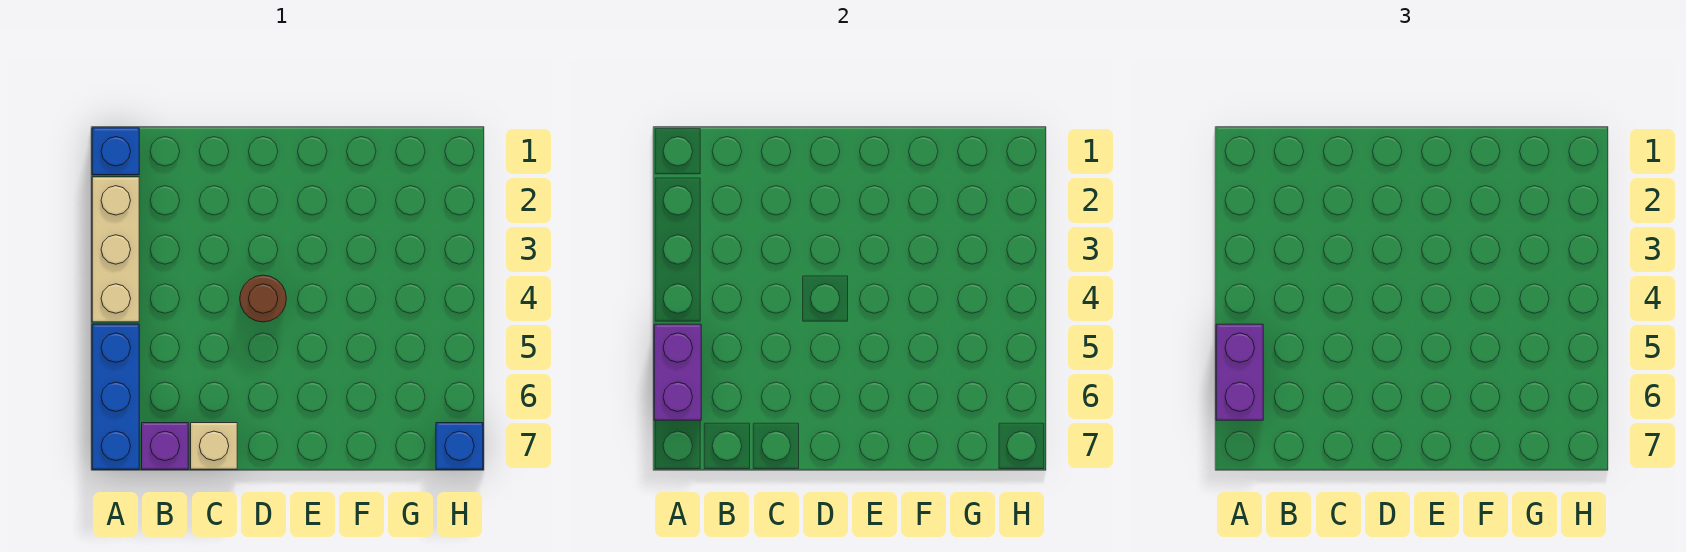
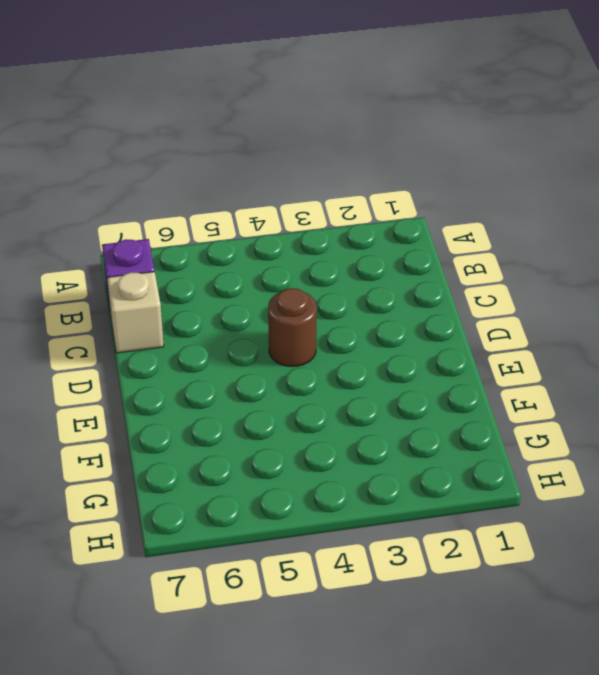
none -> blue brick A1 level 1
none -> tan brick A2:A4 level 1

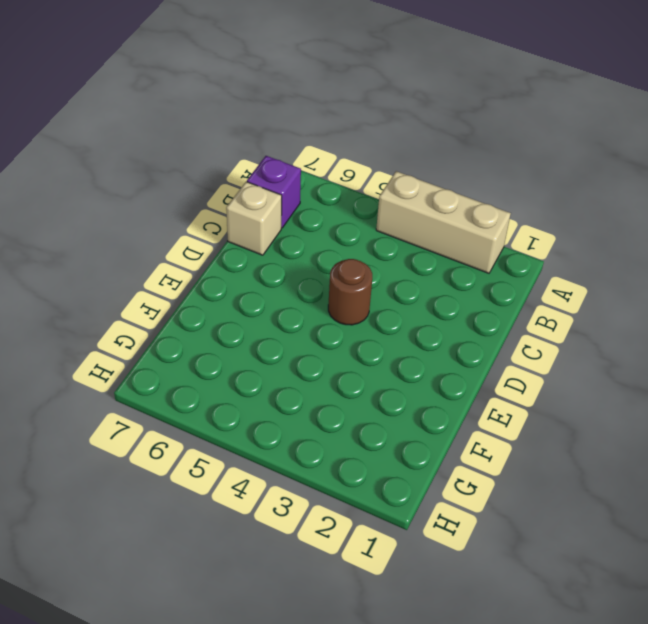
none -> blue brick A1 level 1
none -> blue brick A5:A7 level 1

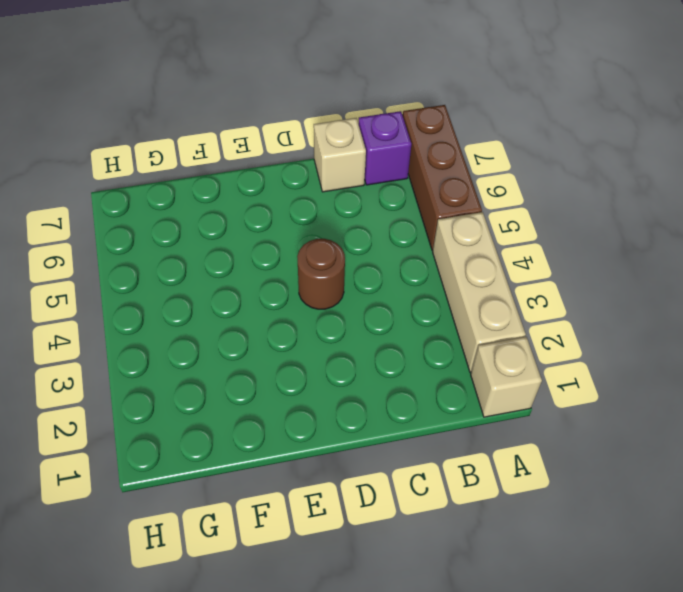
tan brick A1 level 1 -> blue brick A1 level 1
brown brick A5:A7 level 1 -> blue brick A5:A7 level 1
none -> blue brick H7 level 1
none -> purple brick A5:A6 level 2

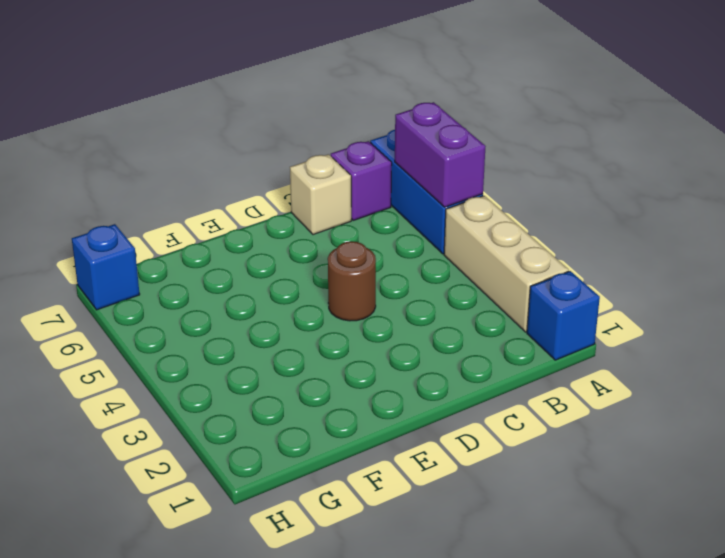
none -> purple brick A5:A6 level 3

